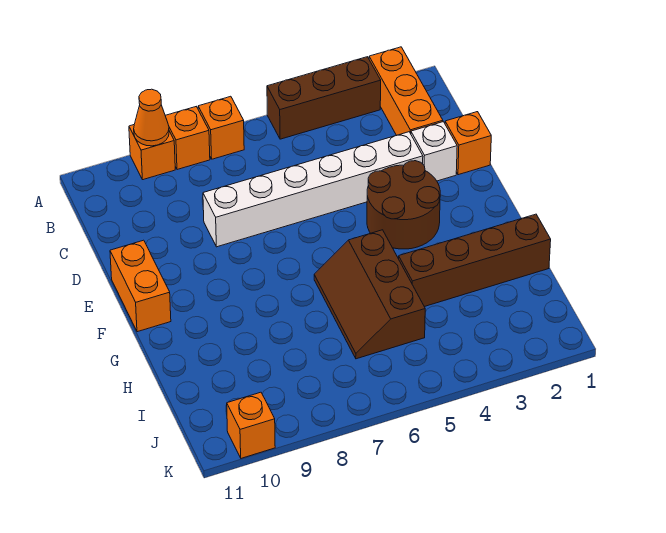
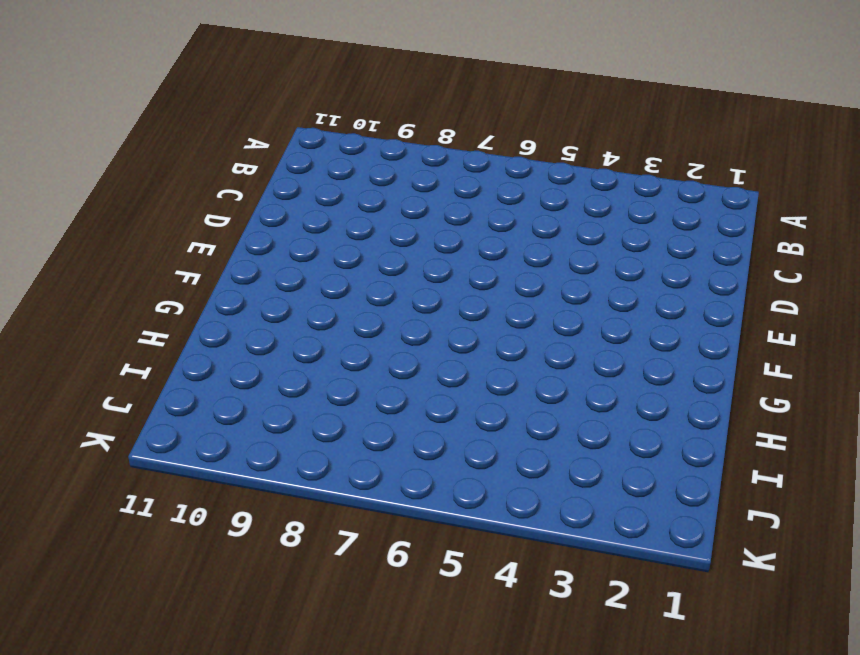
none -> orange brick A2:C2 level 1
none -> brown brick A3:A5 level 1
none -> orange brick A7 level 1

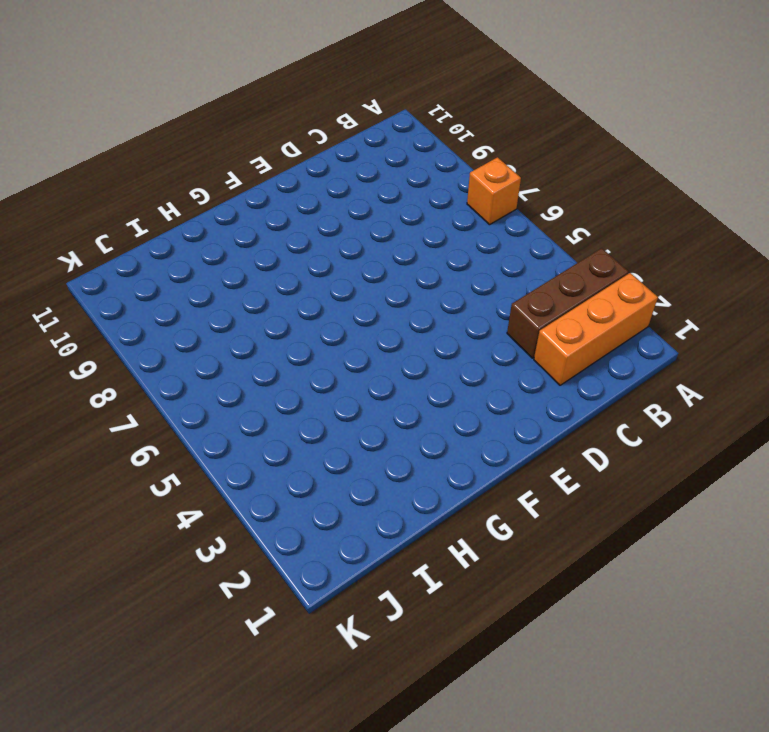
brown brick A3:C3 level 1 -> brown brick A3:A5 level 1
none -> orange brick A8 level 1
none -> orange brick A9 level 1
none -> orange brick D1 level 1

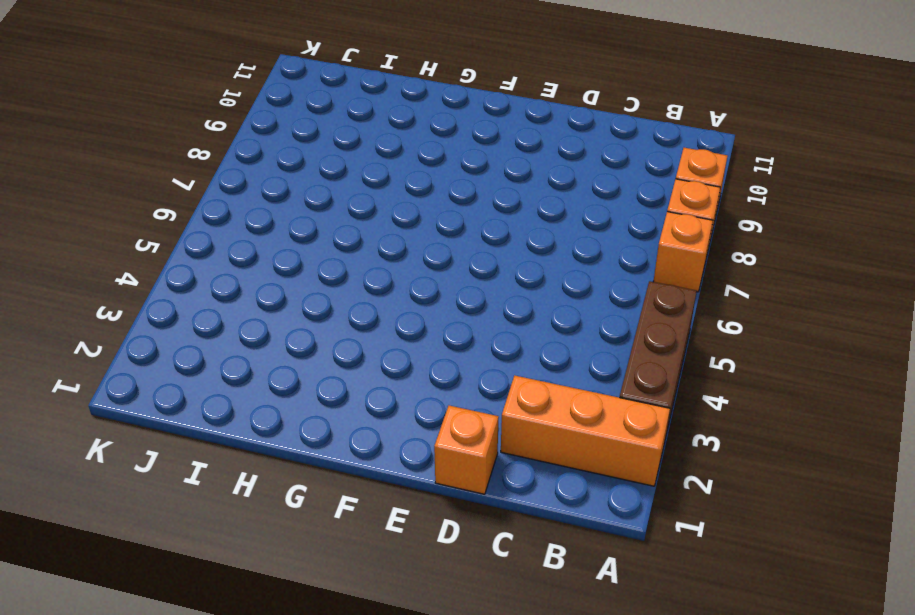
none -> white brick D2 level 1
none -> white brick D3:D8 level 1
none -> brown round brick E3:F4 level 1

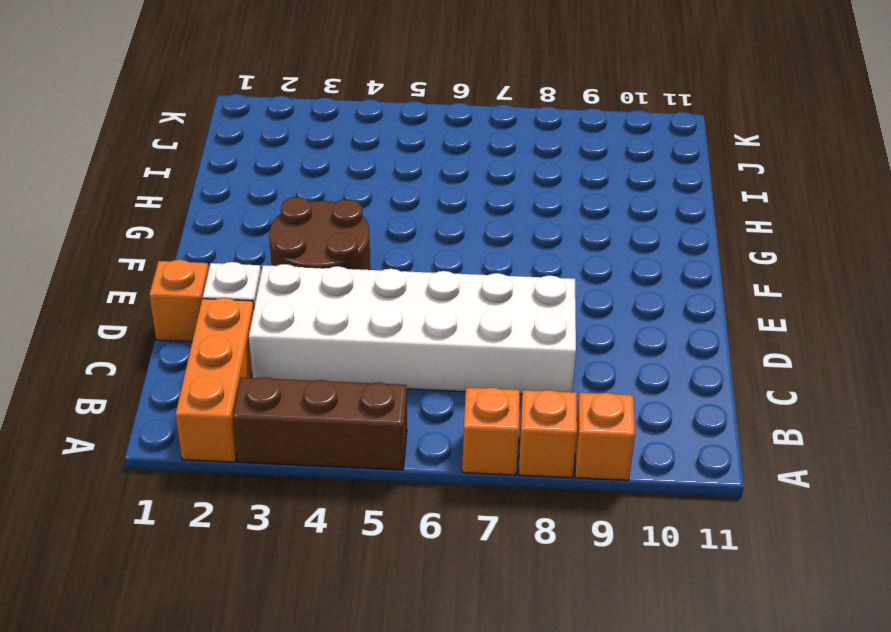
white brick C3:D8 level 1 -> white brick D3:D8 level 1
none -> orange brick E11:F11 level 1
none -> brown slope G5:I6 level 1 top 5
none -> brown brick H1:H4 level 1

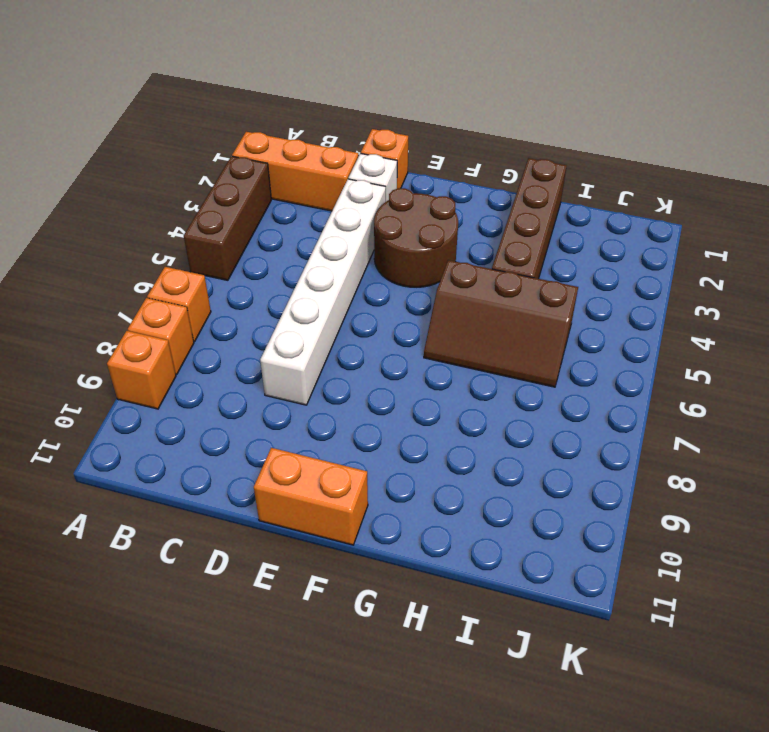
none -> orange brick K10 level 1
none -> orange cone A9 level 2

